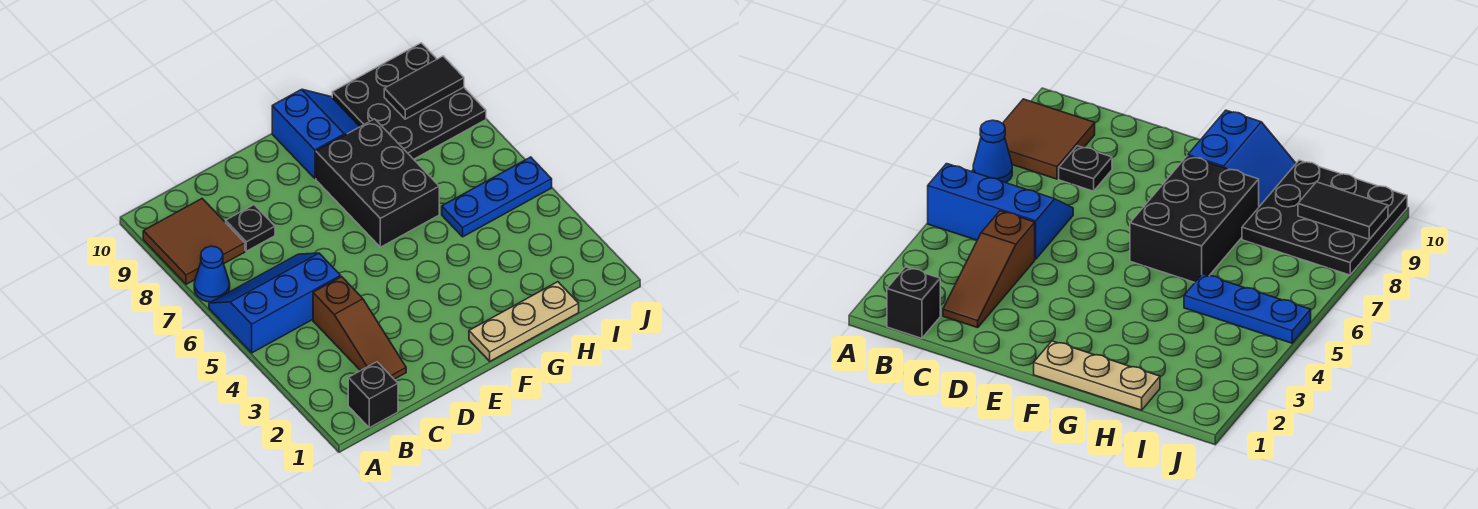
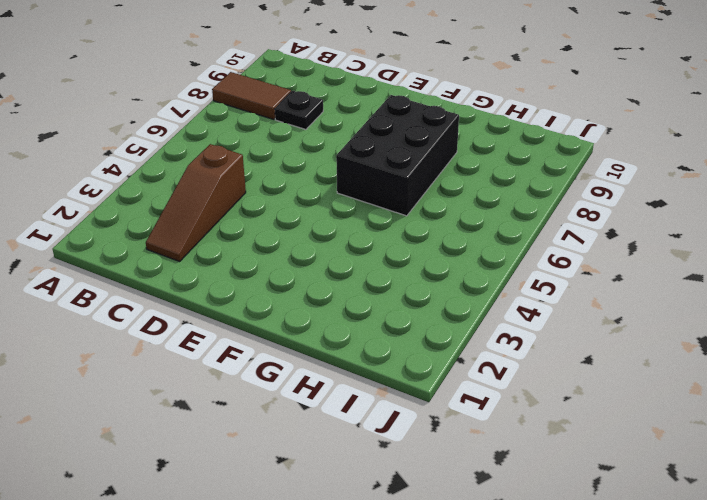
brown tile A8:B8 level 1 -> brown tile A8:B9 level 1
none -> blue slope A5:C6 level 1 top 5
none -> blue cone A7 level 1
none -> black brick B1 level 1

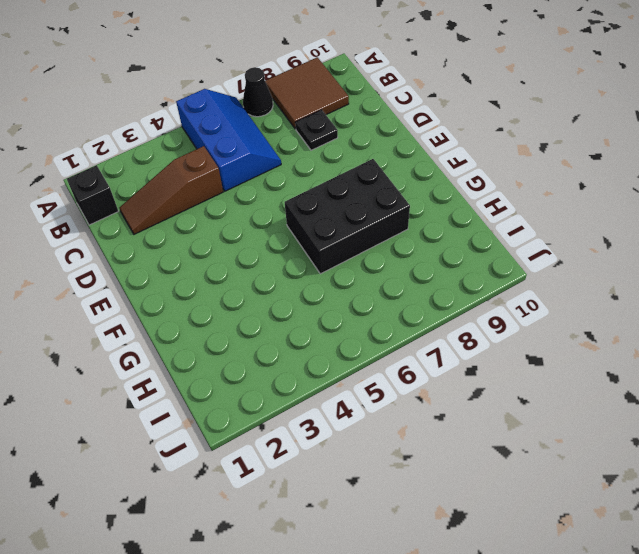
black cone A7 level 1 -> blue cone A7 level 1
none -> tan plate F1:H1 level 1
none -> blue slope F9:G10 level 1 top F
none -> blue plate H5:J5 level 1

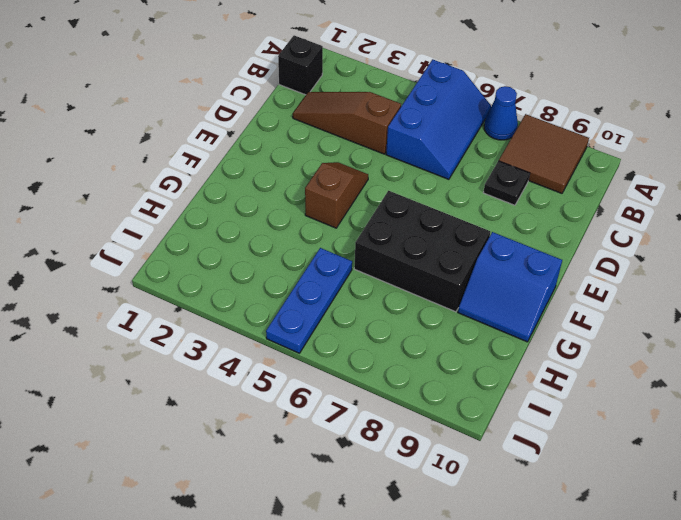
brown slope E4:F4 level 1 top F -> none
none -> tan plate F1:H1 level 1
none -> black plate H8:J10 level 1
none -> black tile I9:J9 level 2

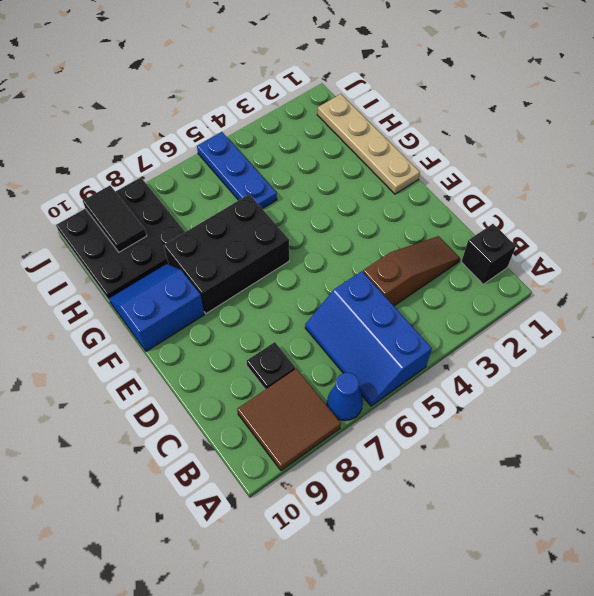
tan plate F1:I1 level 1 -> tan plate F1:H1 level 1

